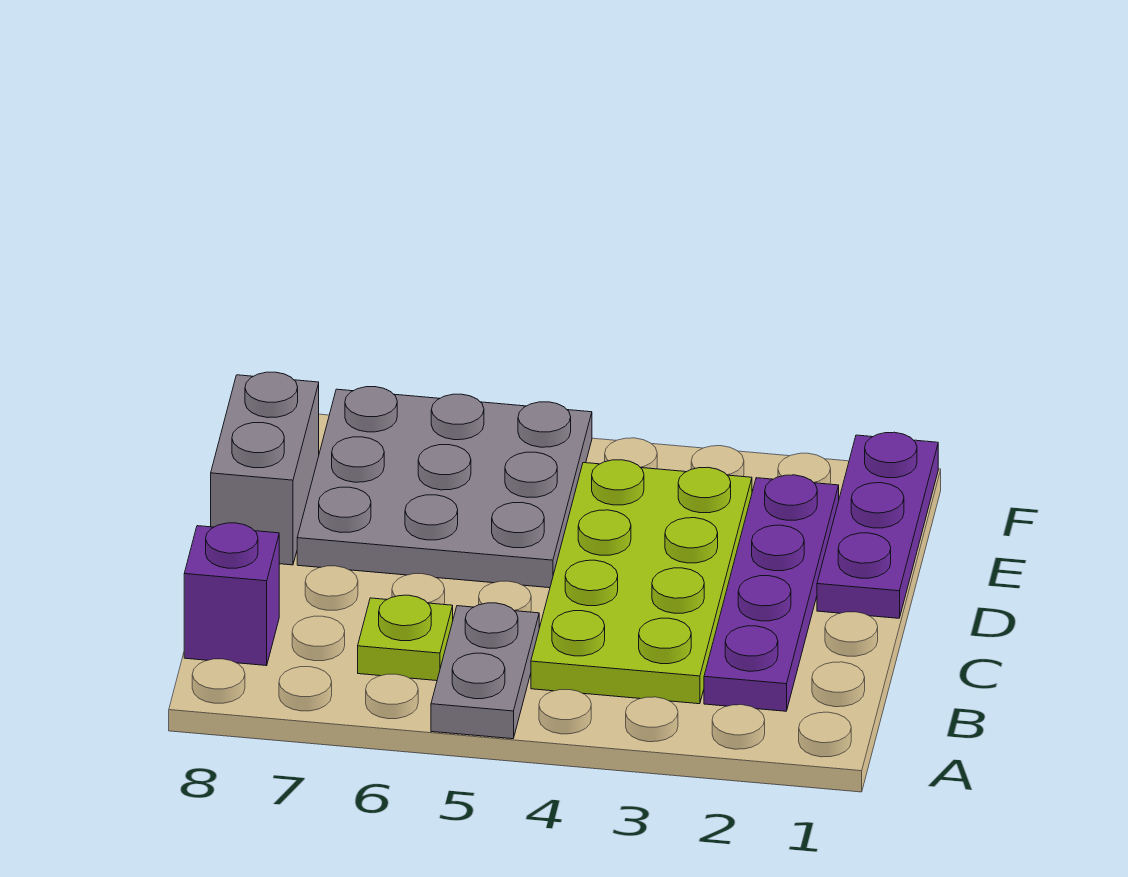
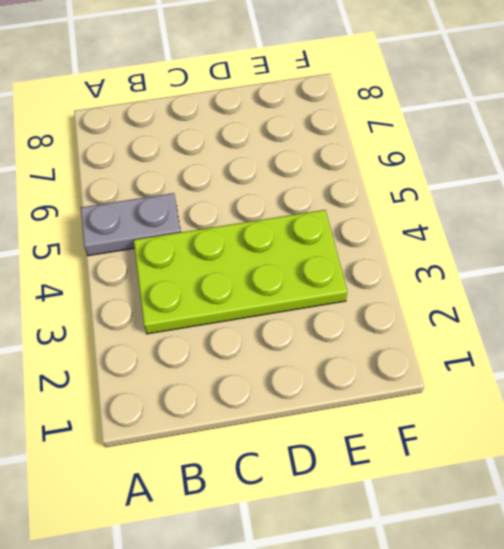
none -> purple plate B2:E2 level 1
none -> lime plate B6 level 1

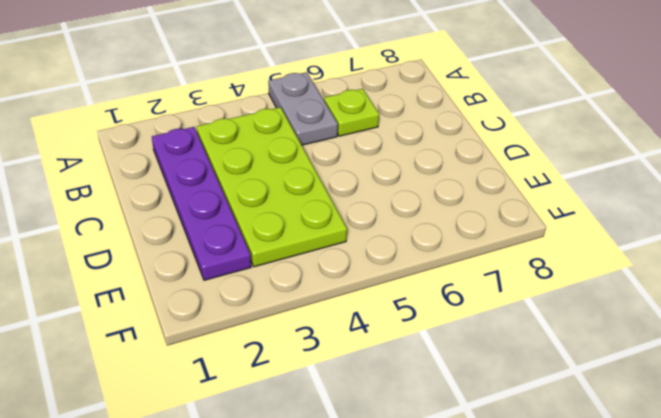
none -> purple brick B8 level 1
none -> purple plate D1:F1 level 1

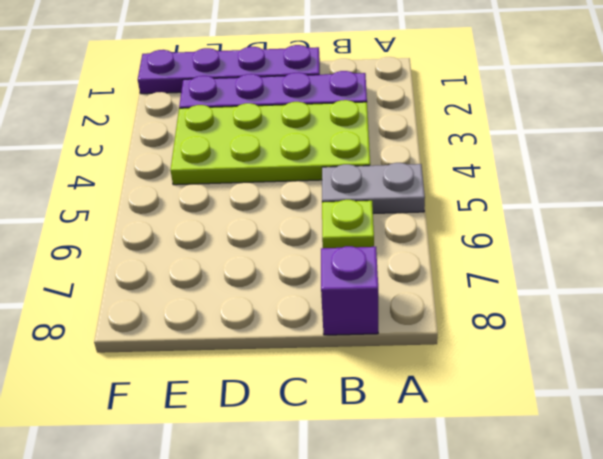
purple plate C1:F1 level 1 -> purple plate D1:F1 level 1
none -> grey plate D5:F7 level 1
none -> grey brick D8:E8 level 1

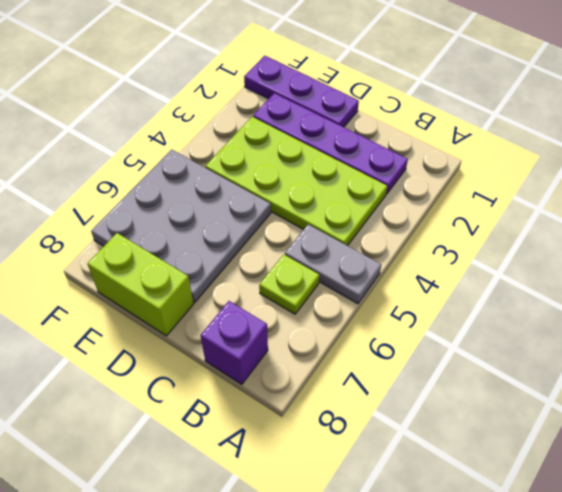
lime brick D8:E8 level 1 -> grey brick D8:E8 level 1

